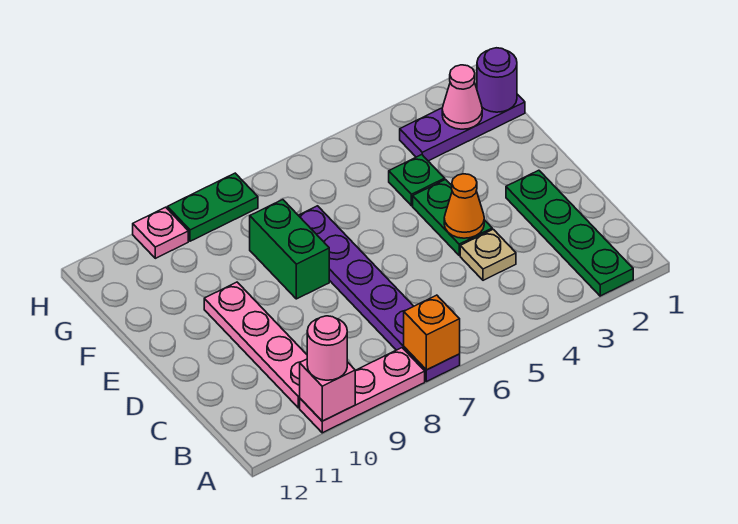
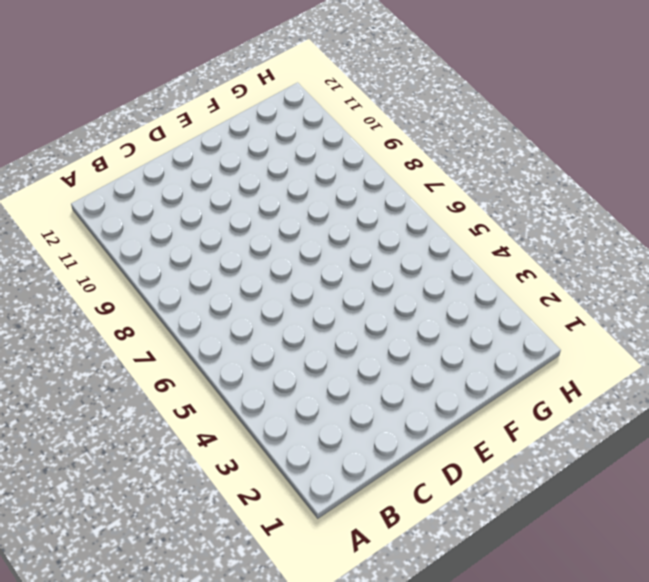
none -> green plate A2:D2 level 1
none -> purple plate A7:F7 level 1
none -> pink plate A8:A10 level 1

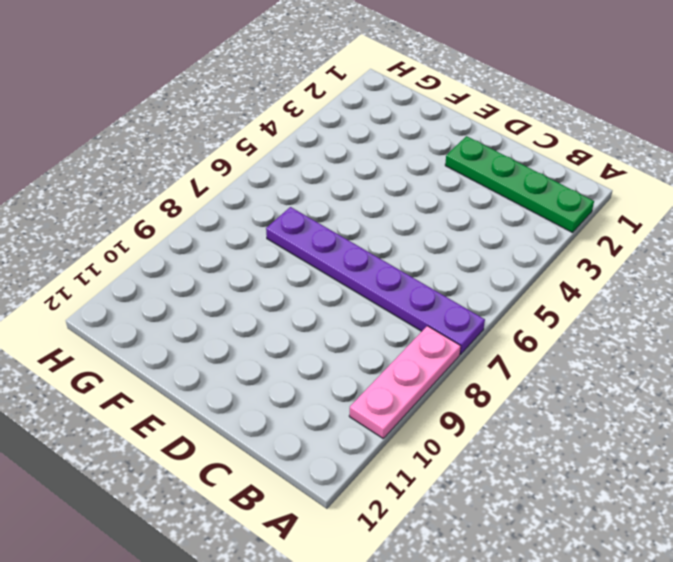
none -> pink plate B10:E10 level 1
none -> tan plate C4 level 1
none -> green plate D4:E4 level 1

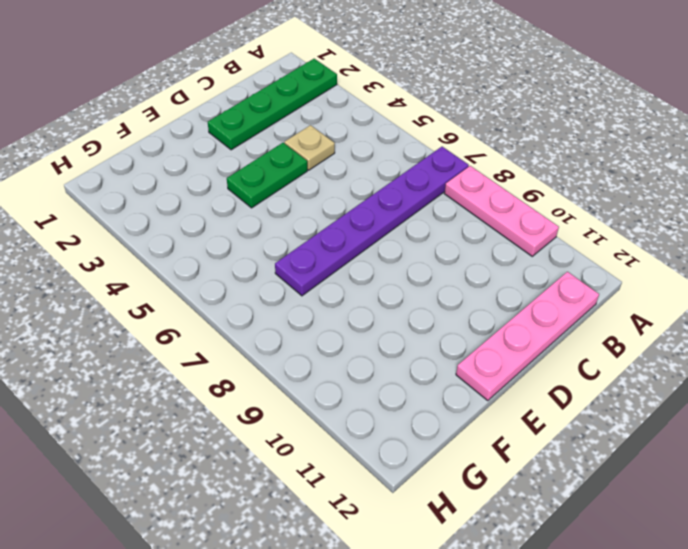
pink plate B12:E12 level 1 -> pink plate B10:E10 level 1
none -> green brick E8:F8 level 1
none -> green plate F4 level 1
none -> purple plate G1:G3 level 1

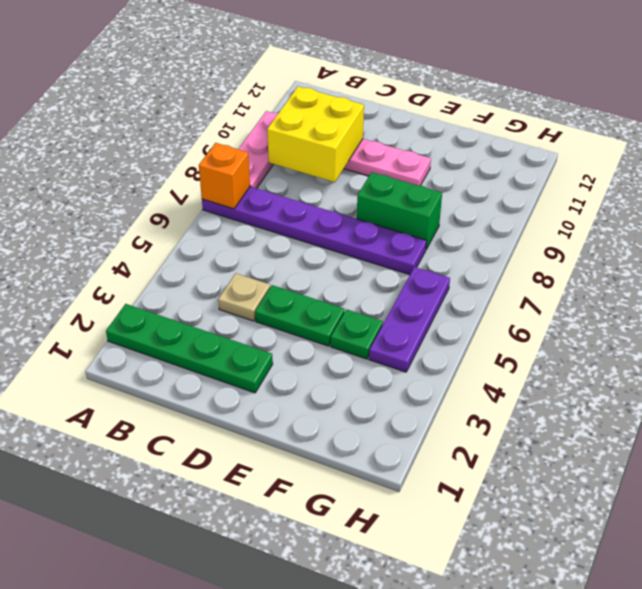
yellow brick B9:C10 level 2 -> none
purple plate G4:G6 level 1 -> purple plate G1:G3 level 1
none -> green plate H8:H9 level 1
none -> pink plate H10 level 1
none -> pink brick A10 level 2

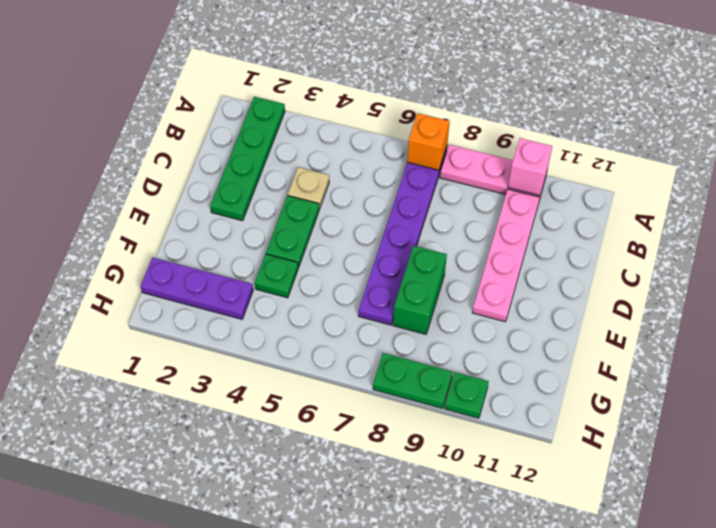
green plate H10 level 1 -> pink plate H10 level 1
none -> orange cone D4 level 2
none -> purple round brick G1 level 2
none -> pink cone G2 level 2

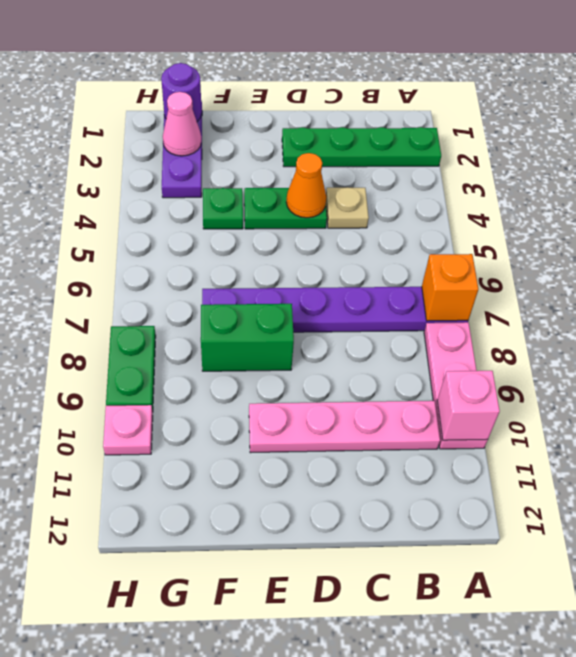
none -> pink round brick A10 level 3

